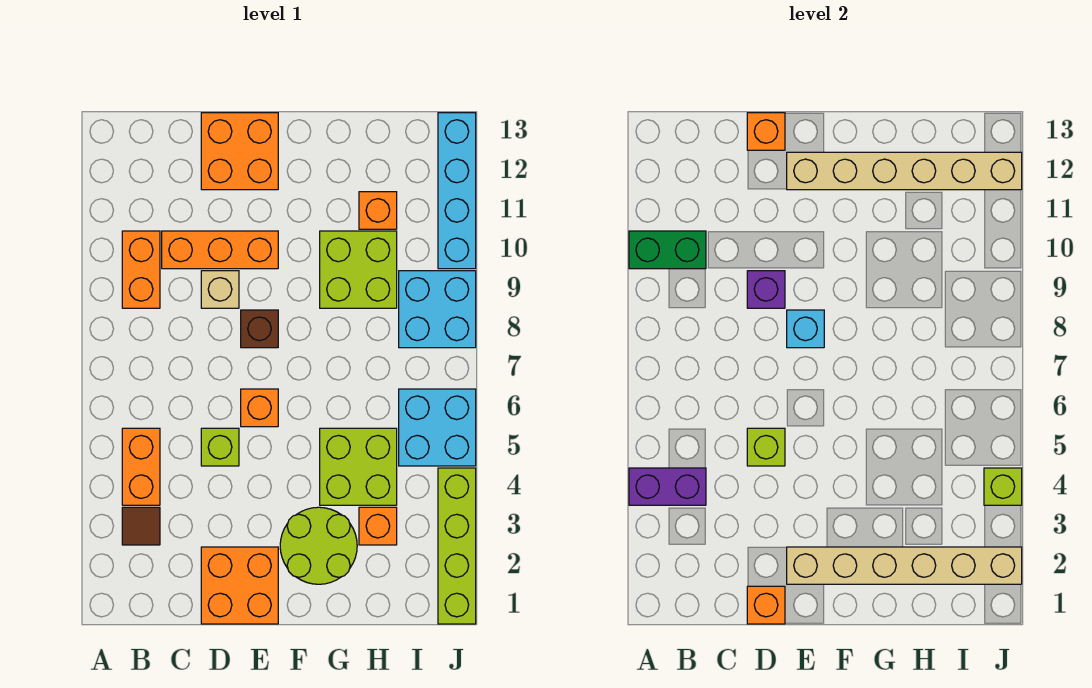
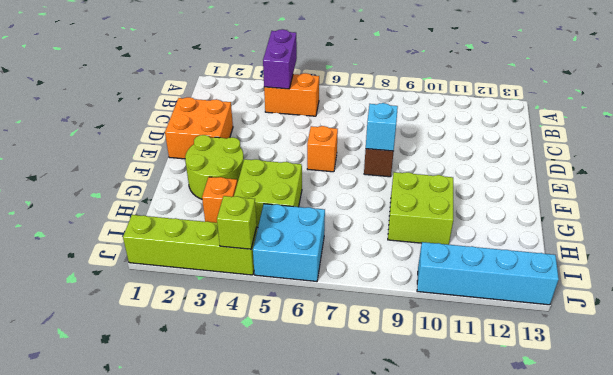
none -> brown tile B3 level 1
none -> orange brick B9:B10 level 1
none -> orange brick C10:E10 level 1

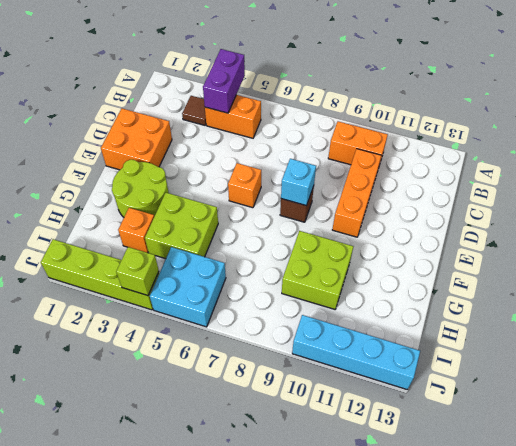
none -> lime brick D5 level 1
none -> tan brick D9 level 1
none -> orange brick D12:E13 level 1

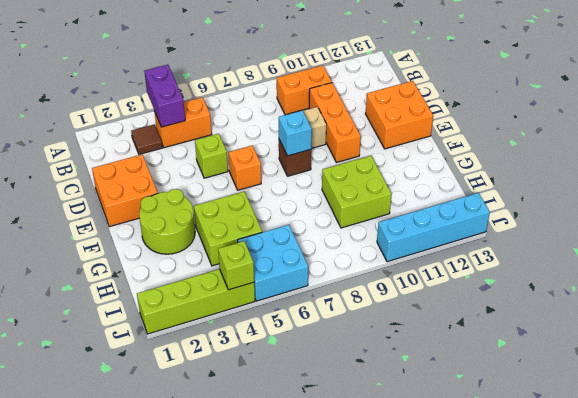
none -> orange brick H3 level 1
none -> orange brick H11 level 1
none -> cyan brick I8:J9 level 1

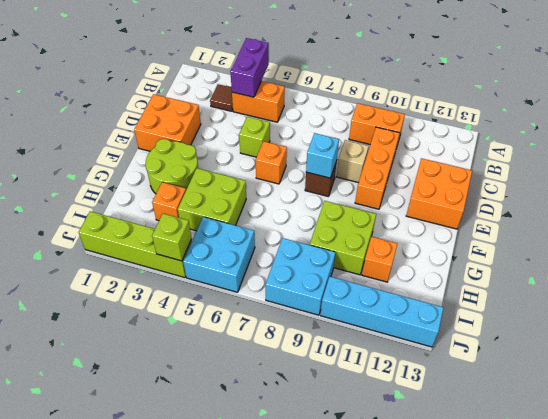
none -> green brick A10:B10 level 2
none -> orange brick D1 level 2
none -> lime brick D5 level 2

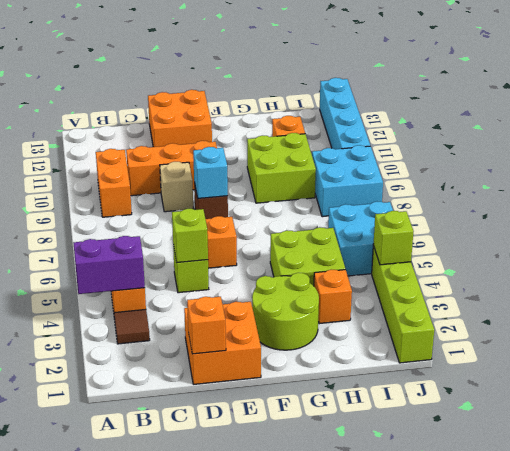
none -> green brick A10:B10 level 2
none -> purple brick D9 level 2
none -> orange brick D13 level 2

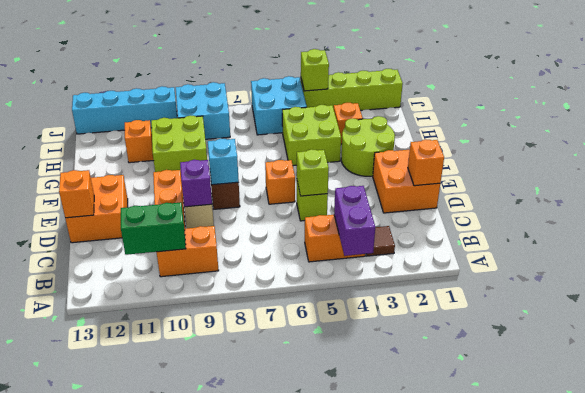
green brick B10:B11 level 2 -> green brick A10:B10 level 2
none -> tan brick E2:J2 level 2
none -> tan brick E12:J12 level 2

